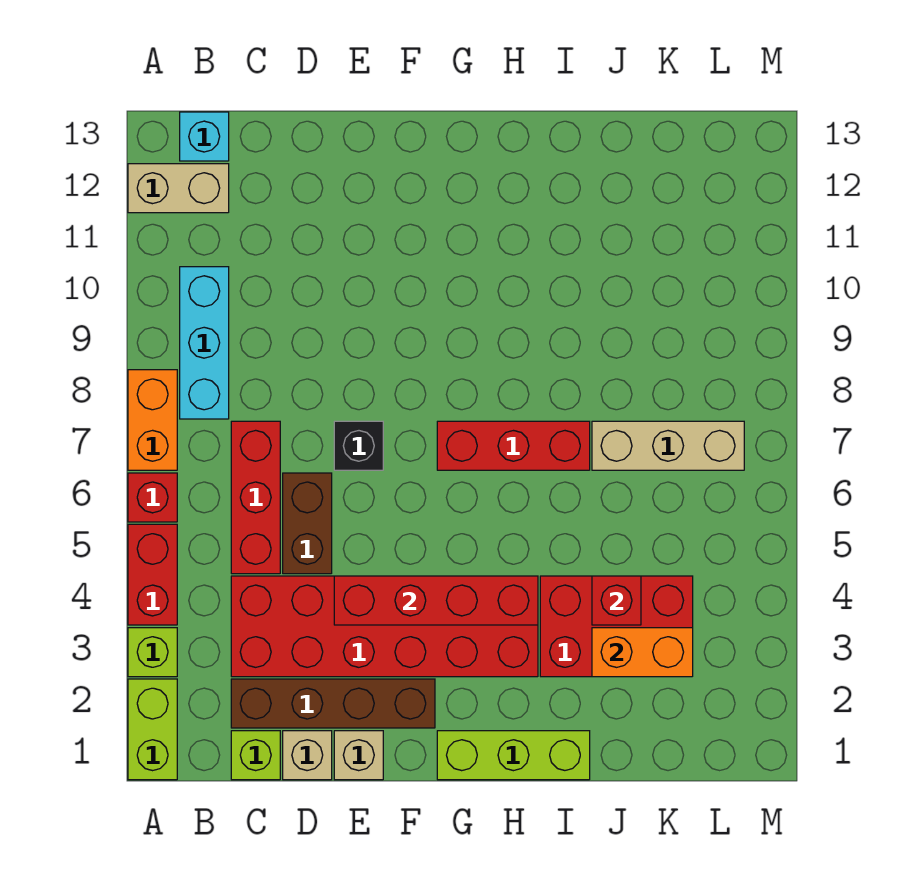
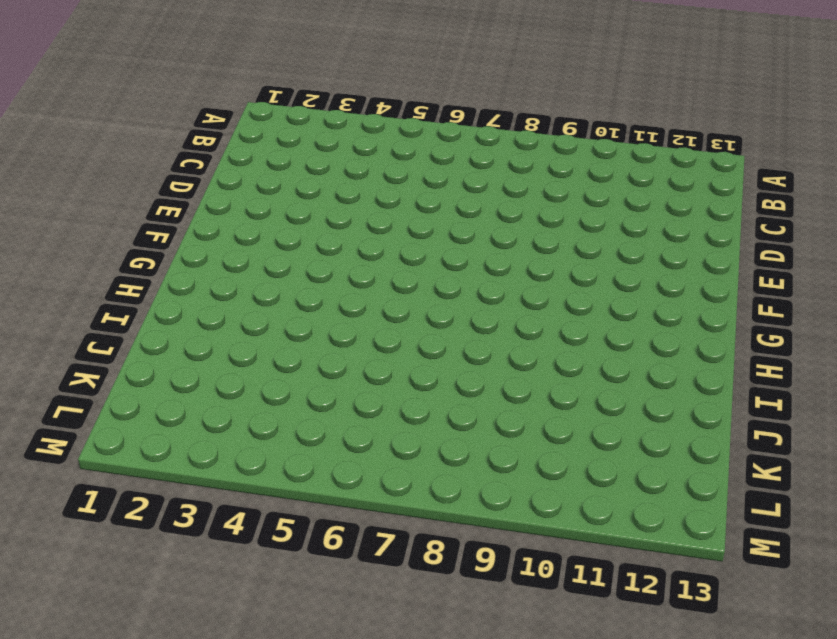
none -> lime brick A1:A2 level 1
none -> lime brick A3 level 1
none -> red brick A4:A5 level 1

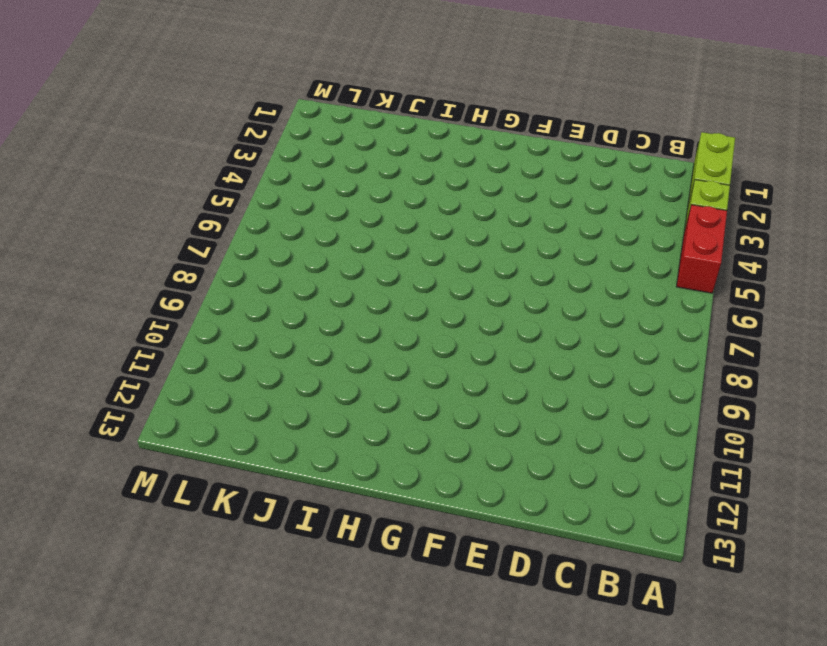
none -> red brick A6 level 1
none -> orange brick A7:A8 level 1
none -> tan brick A12:B12 level 1

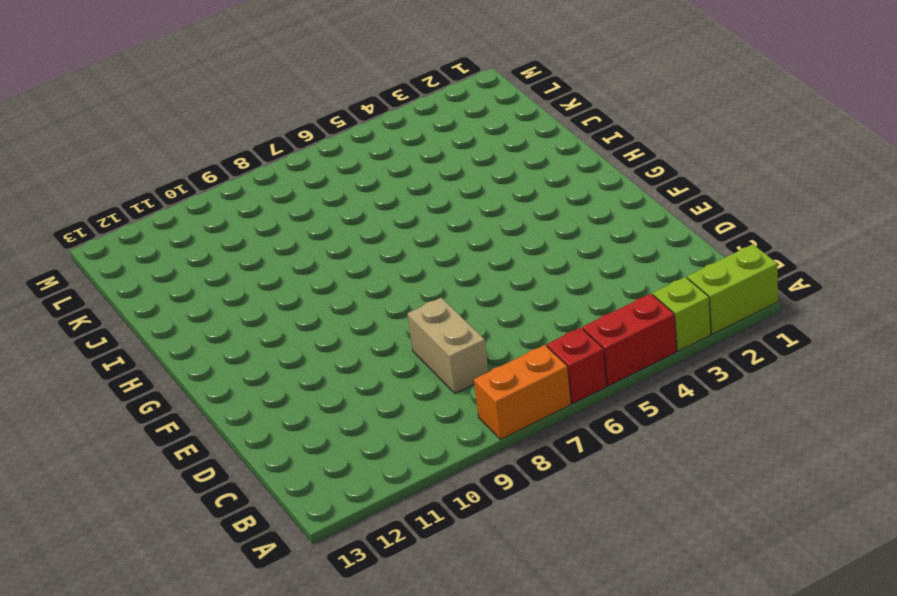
tan brick C8:D8 level 1 -> tan brick A12:B12 level 1
none -> cyan brick B8:B10 level 1
none -> cyan brick B13 level 1
none -> lime brick C1 level 1

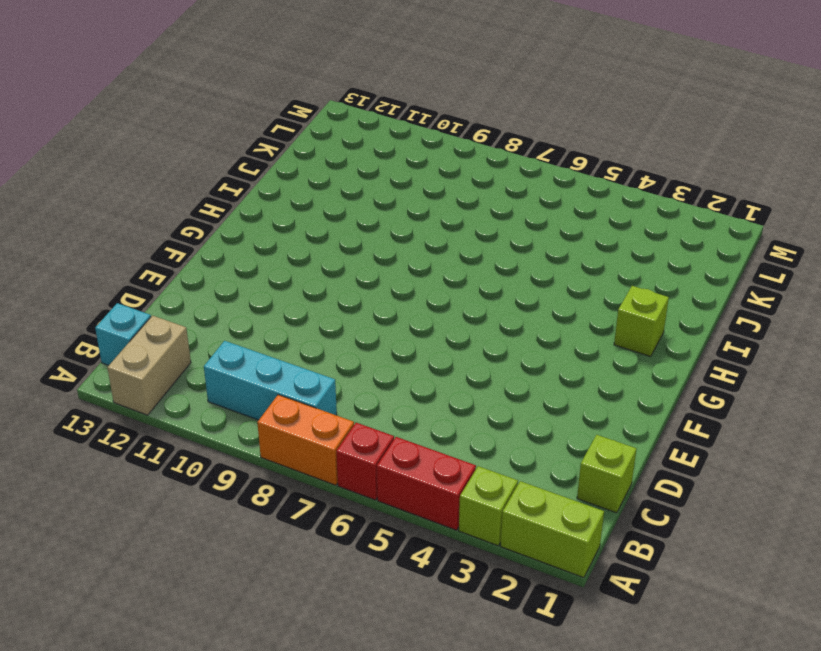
lime brick H2 level 1 -> none
none -> brown brick C2:F2 level 1
none -> red brick C3:H4 level 1
none -> red brick C5:C7 level 1

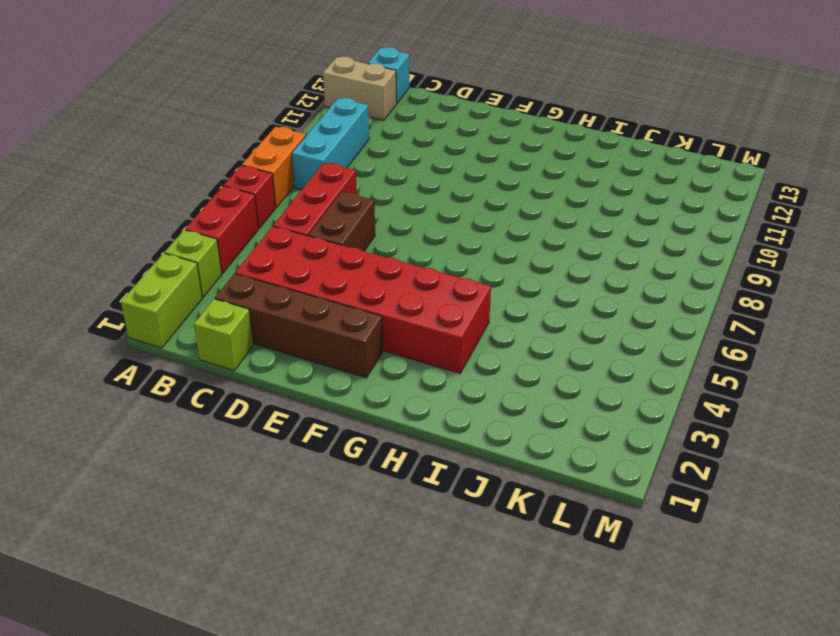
none -> tan brick D1 level 1
none -> tan brick E1 level 1
none -> black brick E7 level 1

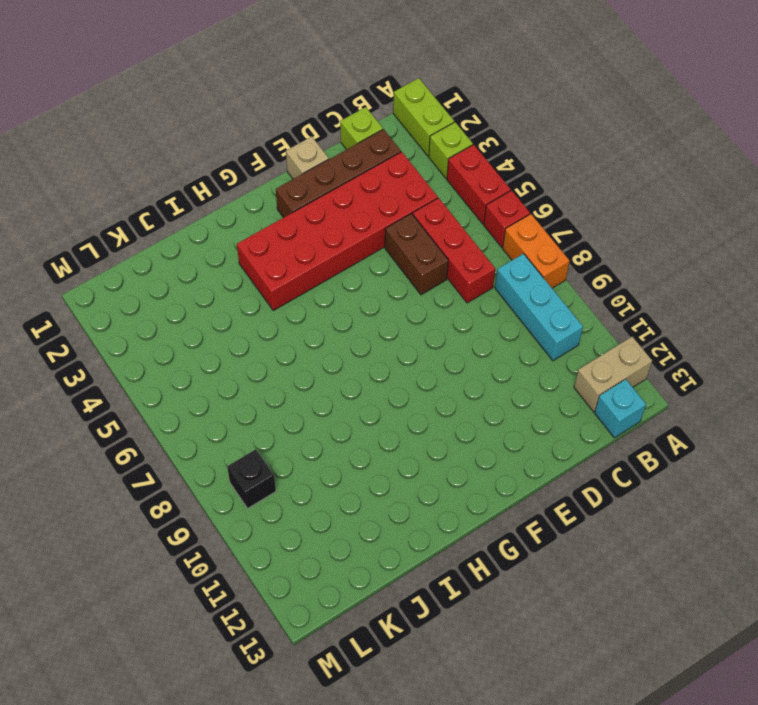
black brick L9 level 1 -> black brick E7 level 1
none -> tan brick D1 level 1
none -> lime brick G1:I1 level 1
none -> red brick G7:I7 level 1

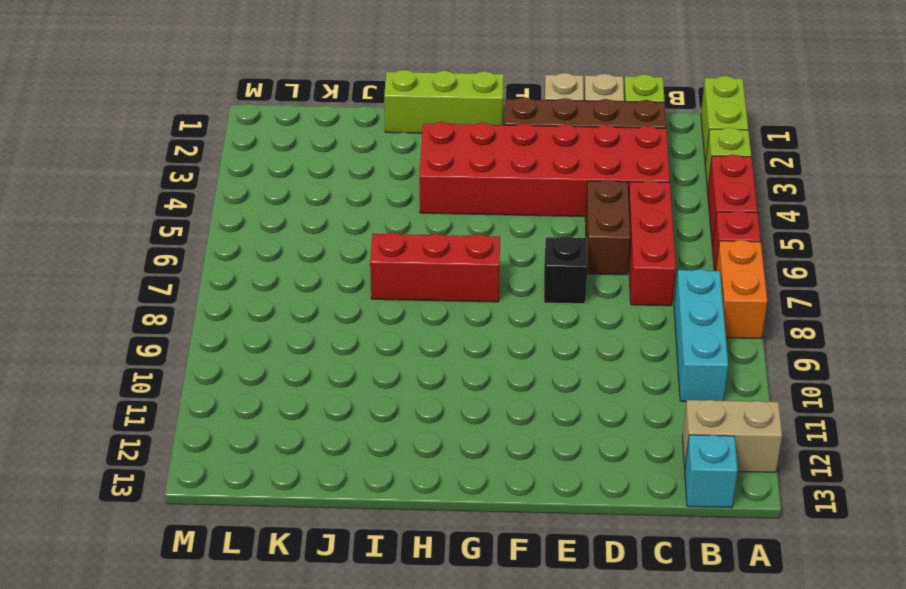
none -> red brick I3:K4 level 1
none -> tan brick J7:L7 level 1
none -> red brick E4:H4 level 2

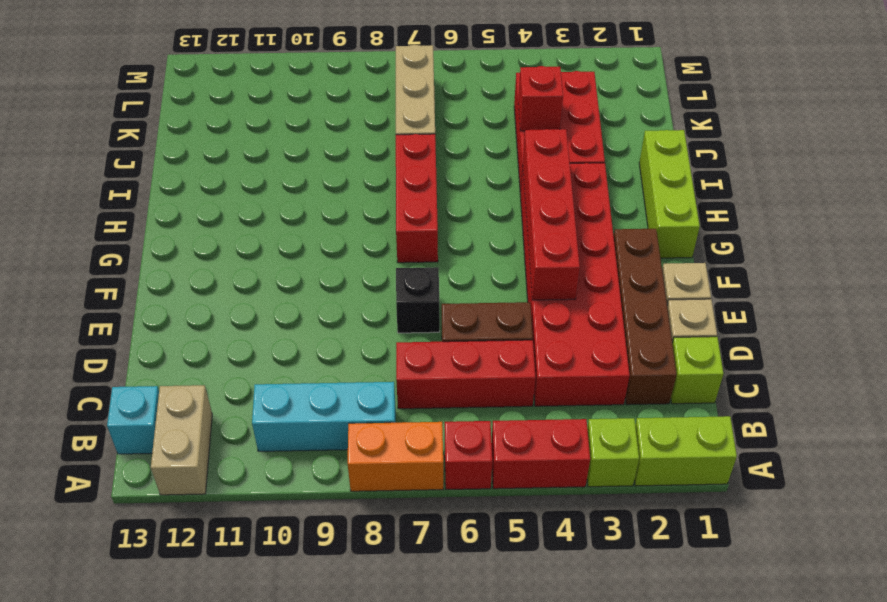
none -> orange brick J3:K3 level 2

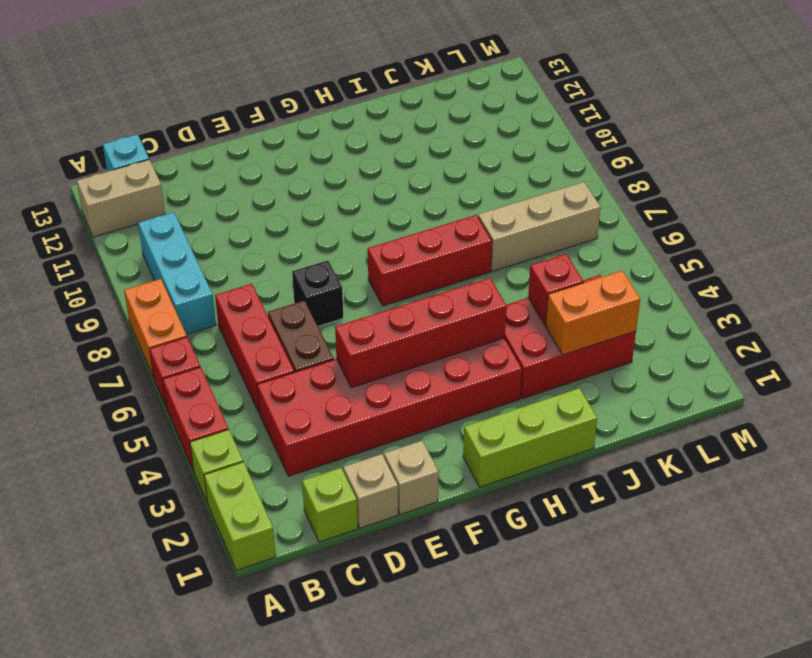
none -> brown brick C2:F2 level 1

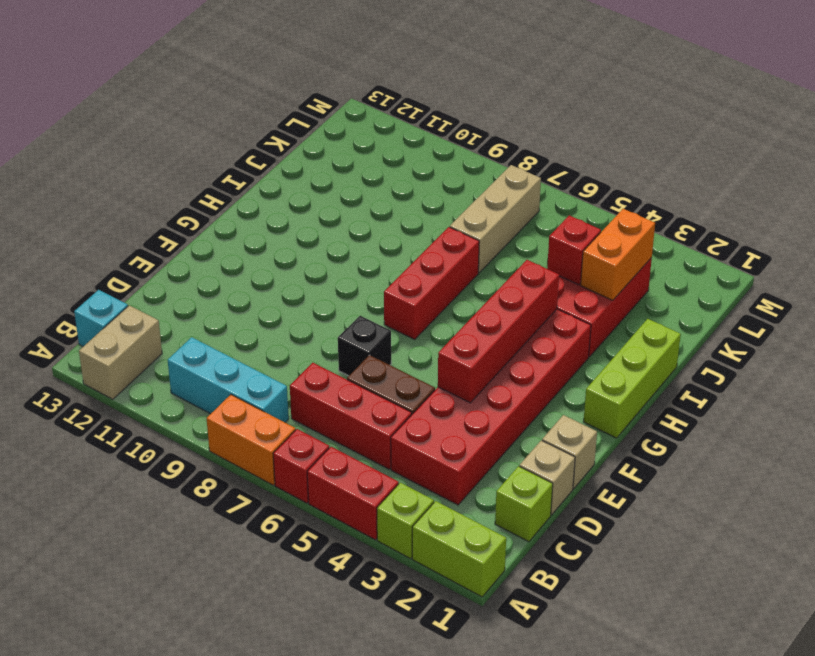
none -> brown brick C2:F2 level 1

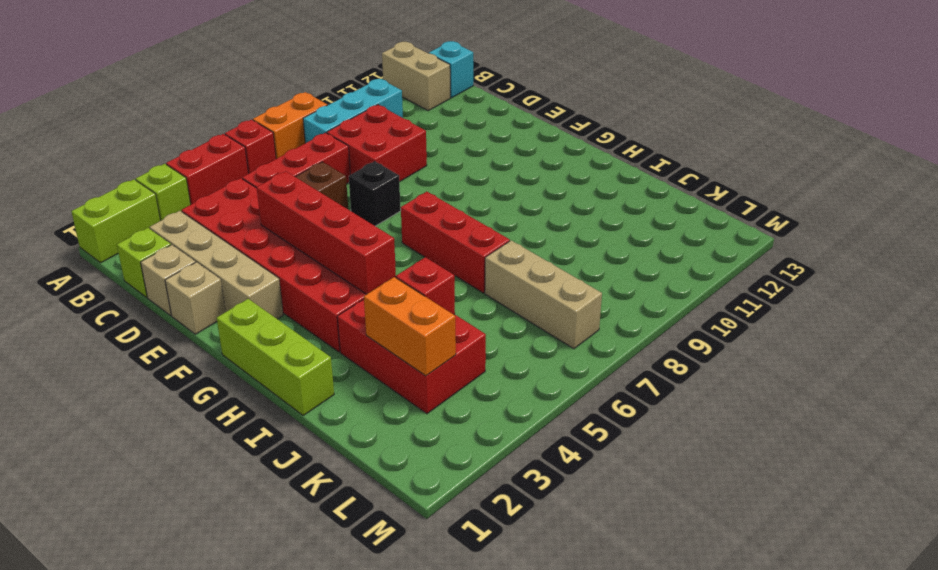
tan brick C2:F2 level 1 -> brown brick C2:F2 level 1
red brick C8:D9 level 1 -> none

